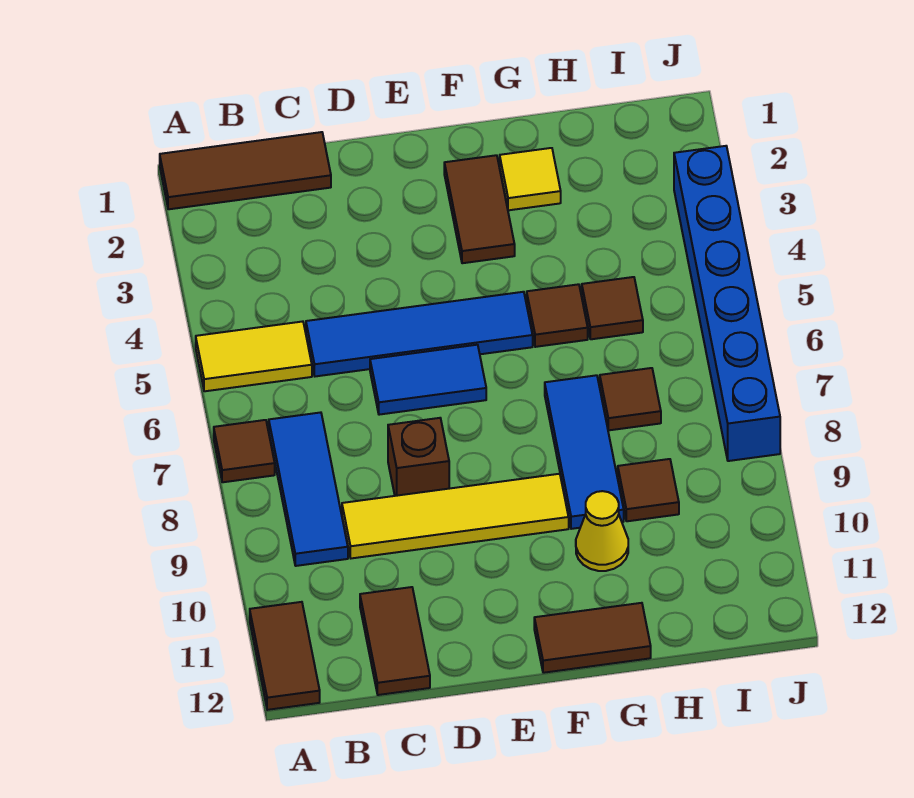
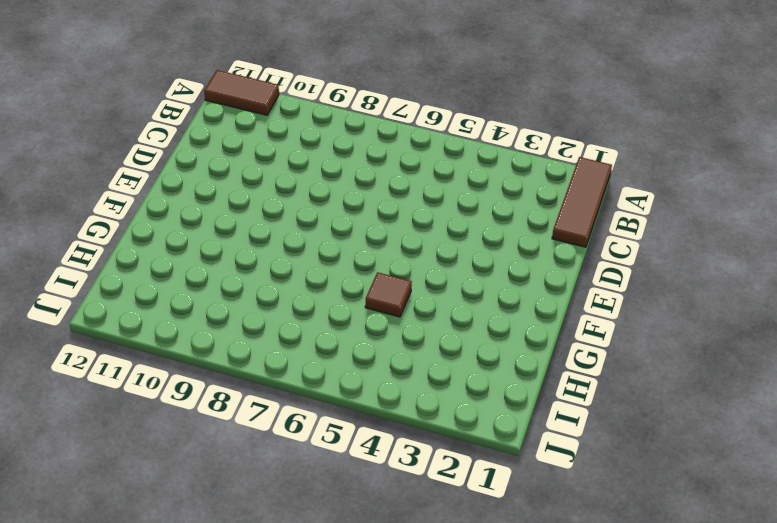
none -> yellow tile A5:B5 level 1
none -> brown tile A7 level 1
none -> blue tile B7:B9 level 1

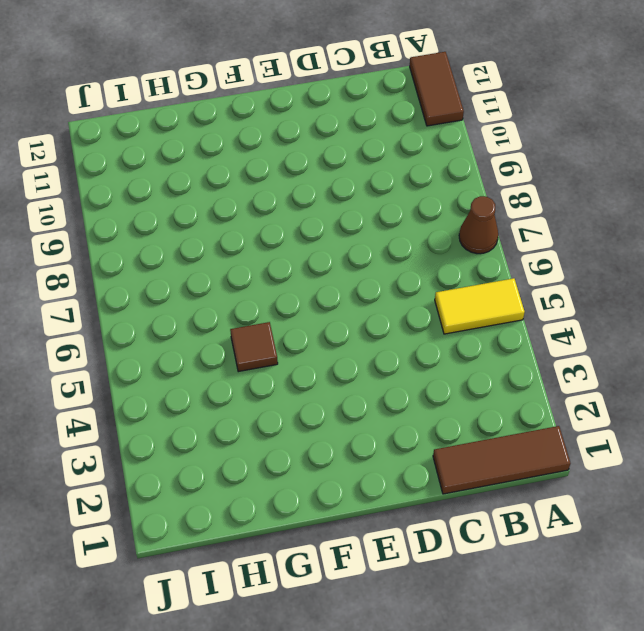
brown cone A7 level 1 -> brown tile A7 level 1
none -> blue tile B7:B9 level 1
none -> blue tile C5:F5 level 1
none -> yellow tile C9:F9 level 1

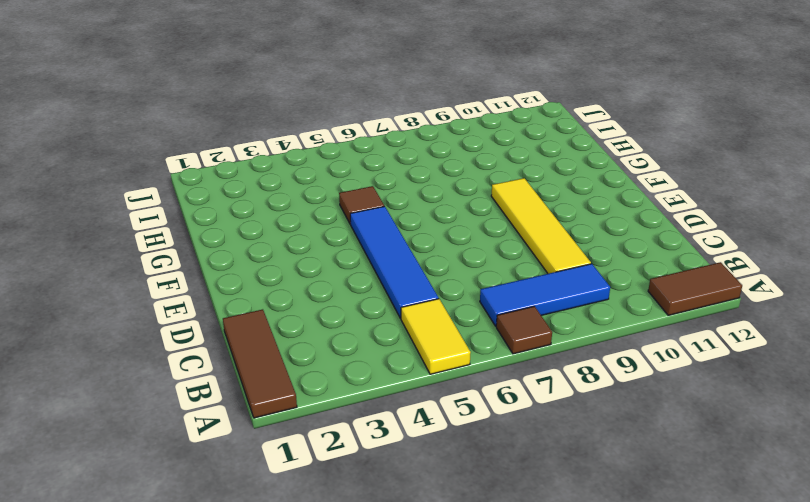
none -> brown tile C11:C12 level 1
none -> blue tile D6:E6 level 1
none -> brown brick D8 level 1

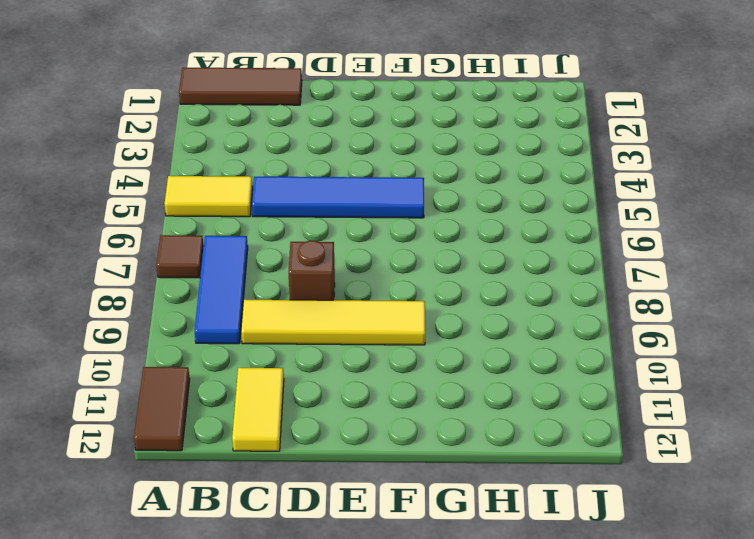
yellow tile C11:C12 level 1 -> brown tile C11:C12 level 1
none -> blue tile D6:E6 level 1
none -> brown tile F2:F3 level 1
none -> brown tile F12:G12 level 1

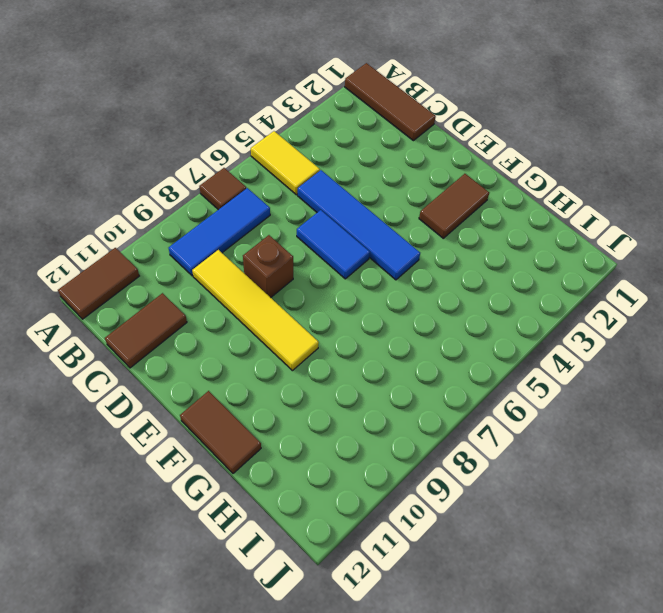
none -> yellow tile G2 level 1
none -> brown tile G5 level 1
none -> blue tile G7:G9 level 1

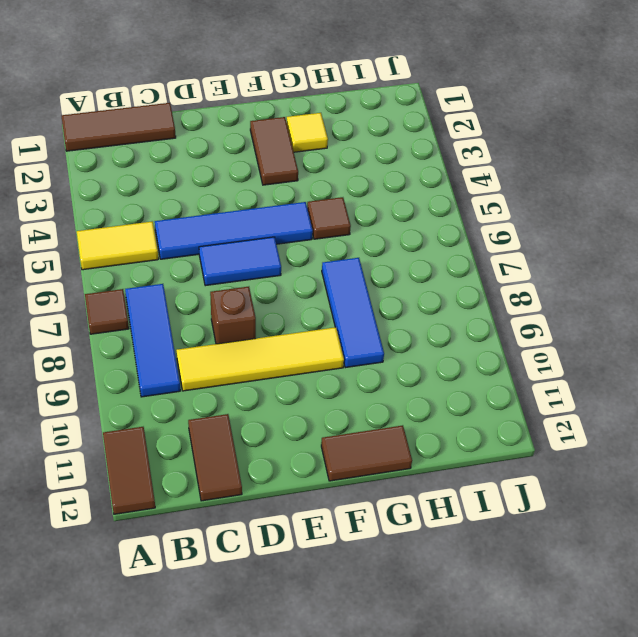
none -> yellow cone G10 level 1
none -> brown tile H5 level 1
none -> brown tile H7 level 1

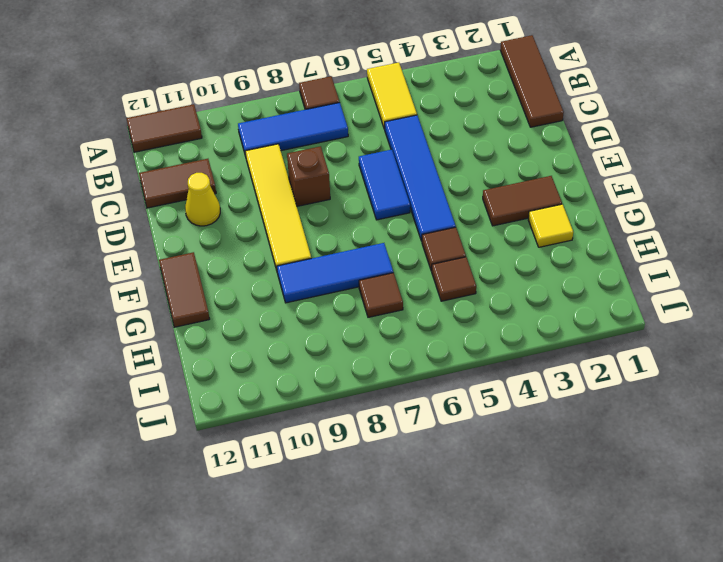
yellow cone D11 level 1 -> yellow cone G10 level 1
none -> brown tile H9 level 1
none -> blue brick J3:J8 level 1

